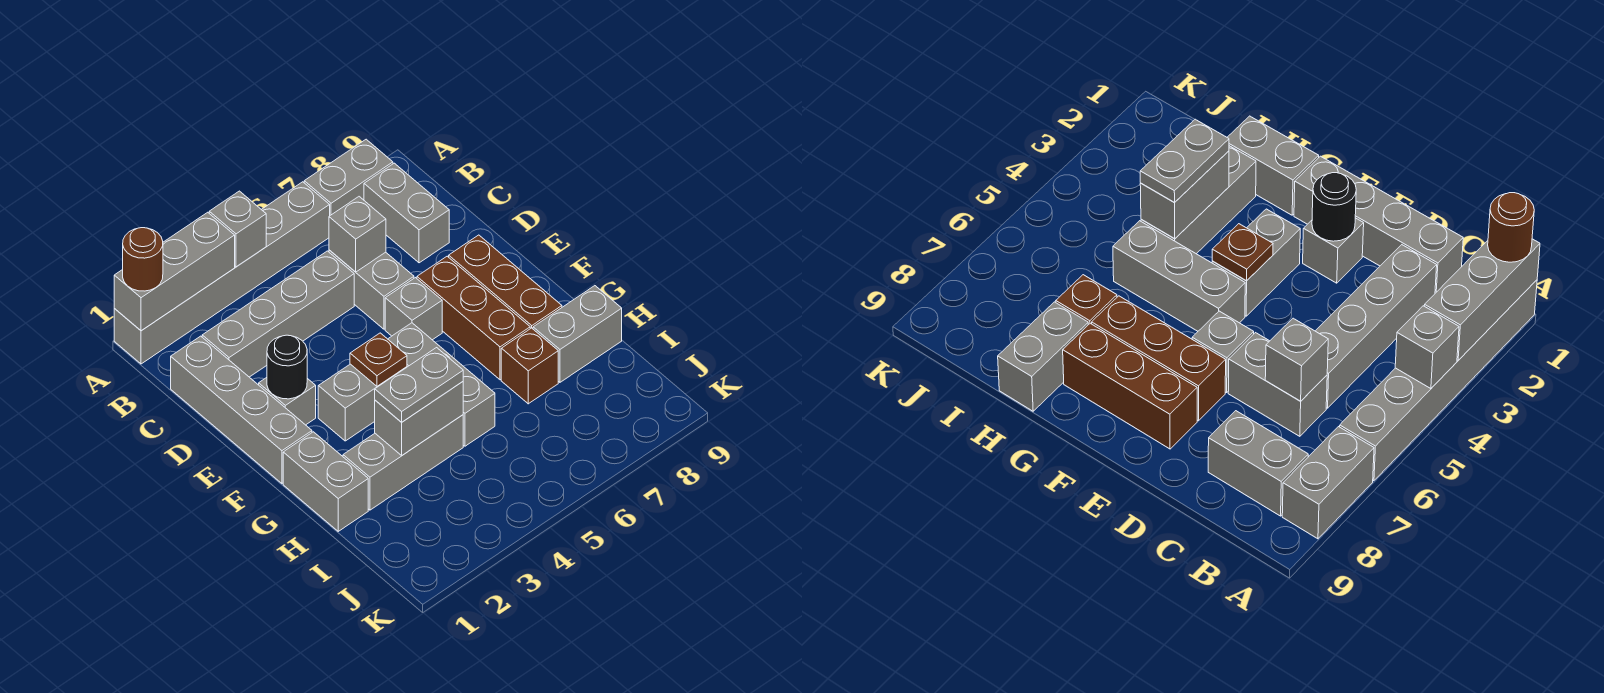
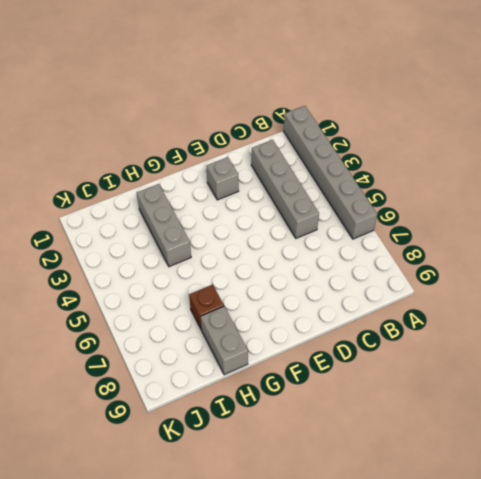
none -> grey brick A7:A8 level 1
none -> grey brick B8:C8 level 1
none -> grey brick C1:F1 level 1

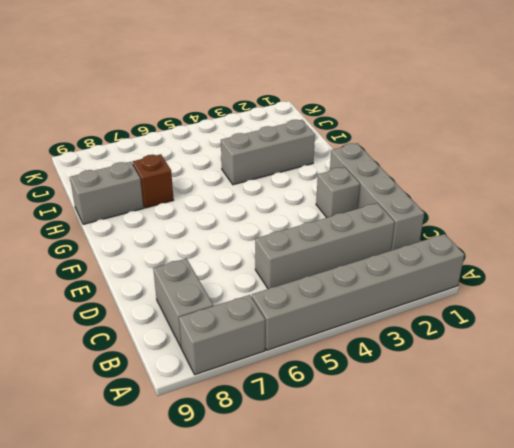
none -> grey brick C6:D6 level 1
none -> grey brick E6 level 1
none -> brown brick E7:G7 level 1

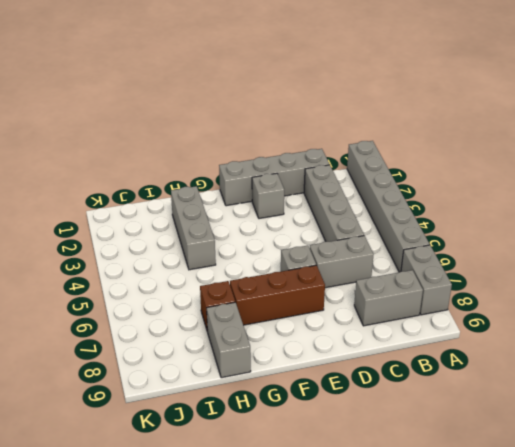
none -> brown brick E8:G8 level 1
none -> grey brick F3:F4 level 1
none -> grey brick F5:H5 level 1

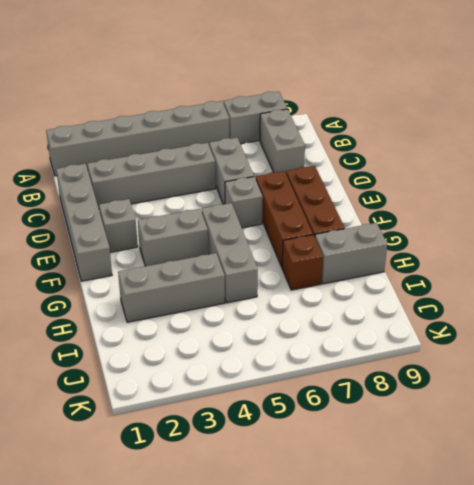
none -> grey brick G1:H1 level 1
none -> grey brick A1:A3 level 2
none -> grey brick A4 level 2

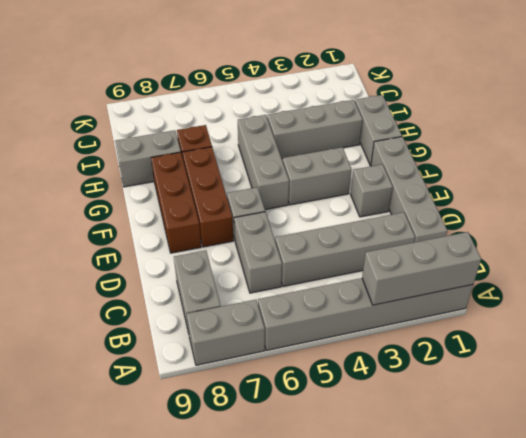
none -> grey brick A4 level 2
none -> grey brick C6 level 2
none -> black round brick E2 level 2

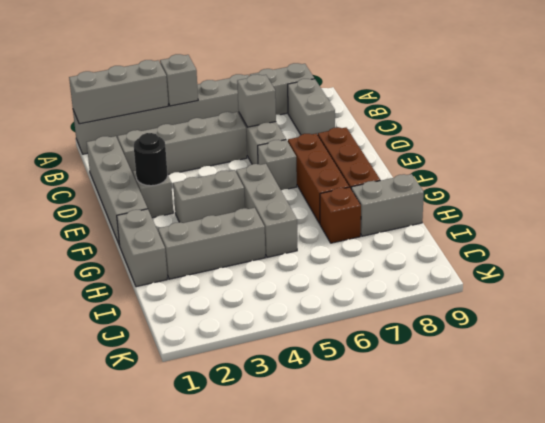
none -> brown plate F4 level 2
none -> grey brick H3:H4 level 2
none -> brown round brick A1 level 3

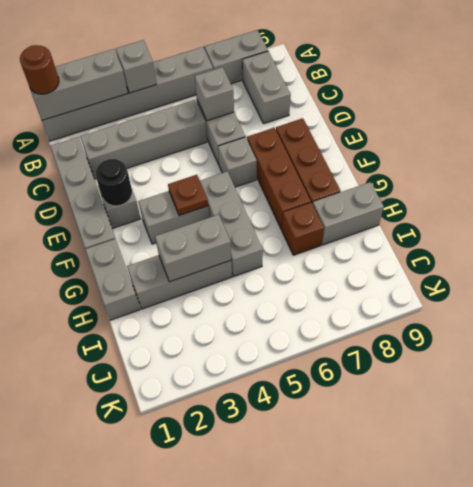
none -> grey plate H3:H4 level 3

